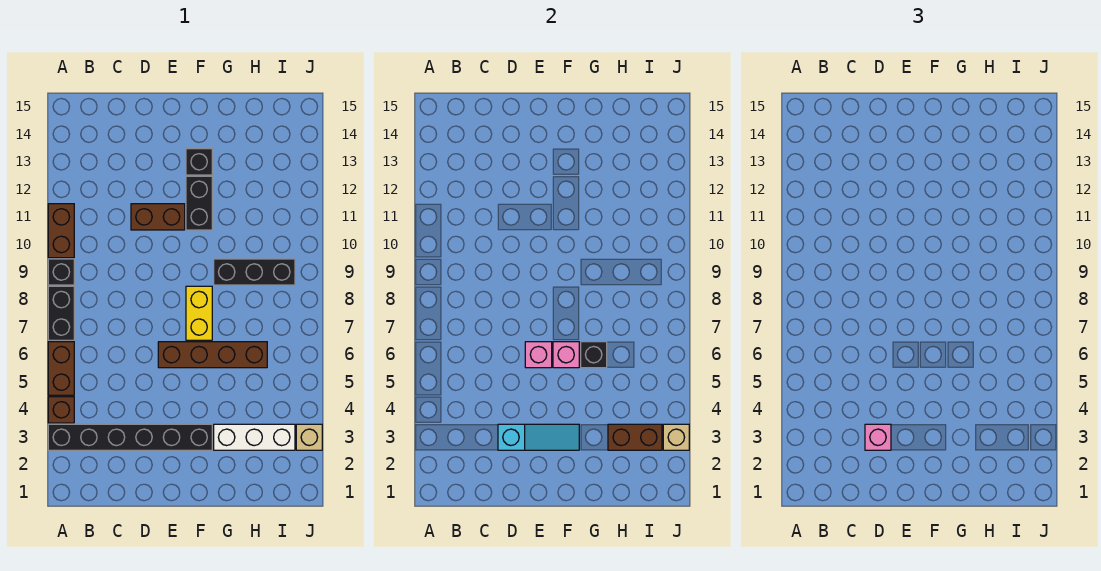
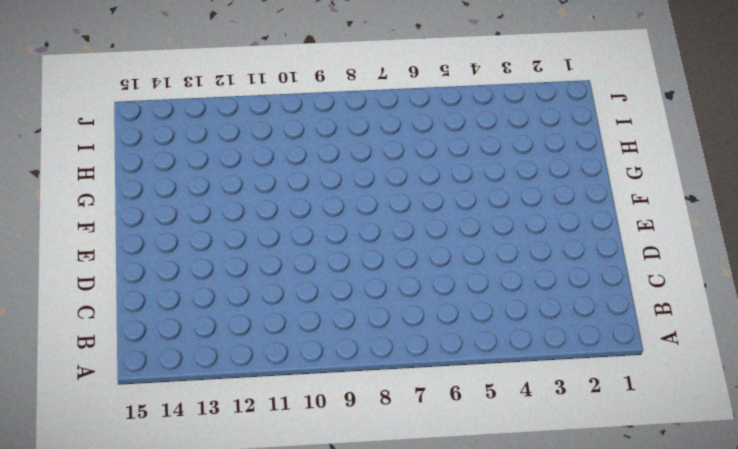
none -> black brick A3:F3 level 1
none -> brown brick A4 level 1
none -> brown brick A5:A6 level 1

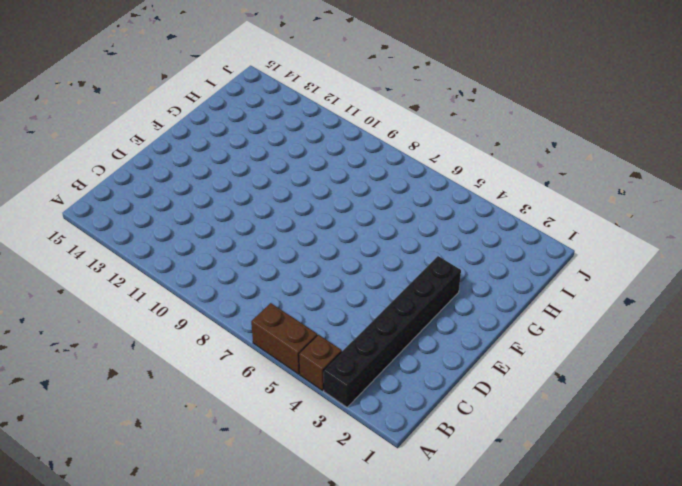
none -> black brick A7:A8 level 1
none -> black brick A9 level 1
none -> brown brick A10:A11 level 1

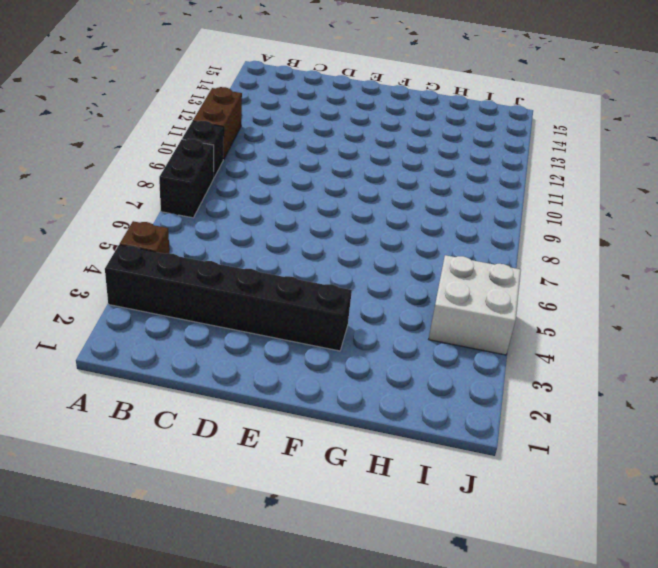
white brick I4:J5 level 1 -> none
none -> brown brick A5:A6 level 1
none -> brown brick D11:E11 level 1
none -> brown brick E6:H6 level 1

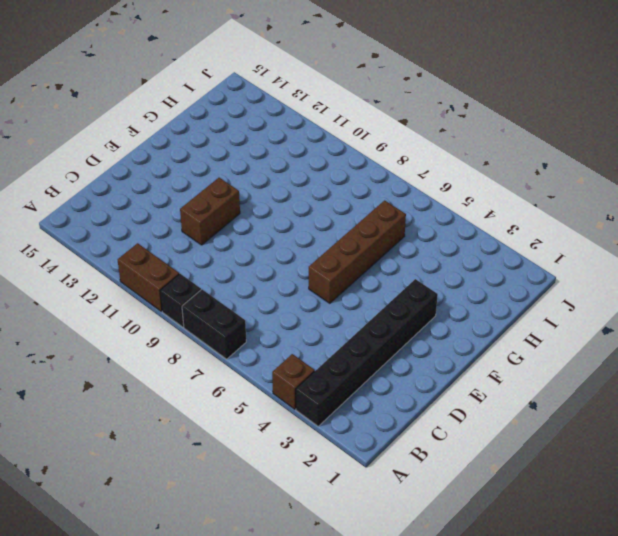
none -> brown brick A5:A6 level 1
none -> yellow brick F7:F8 level 1
none -> black brick F11:F12 level 1

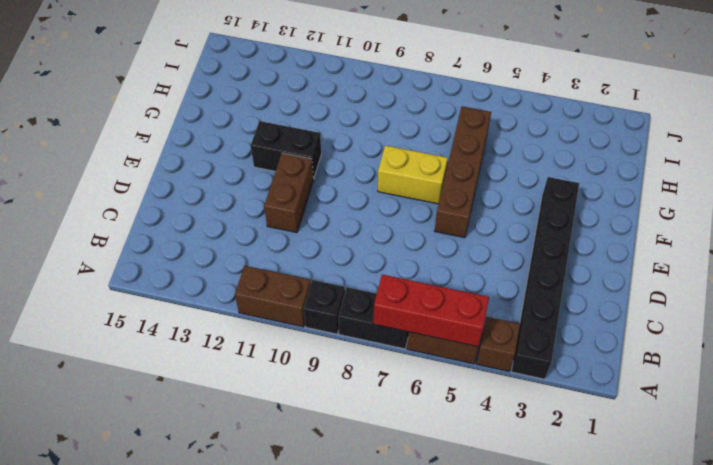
red brick A5:A7 level 2 -> none
none -> black brick F13 level 1
none -> white brick G3:I3 level 1
none -> black brick G9:I9 level 1

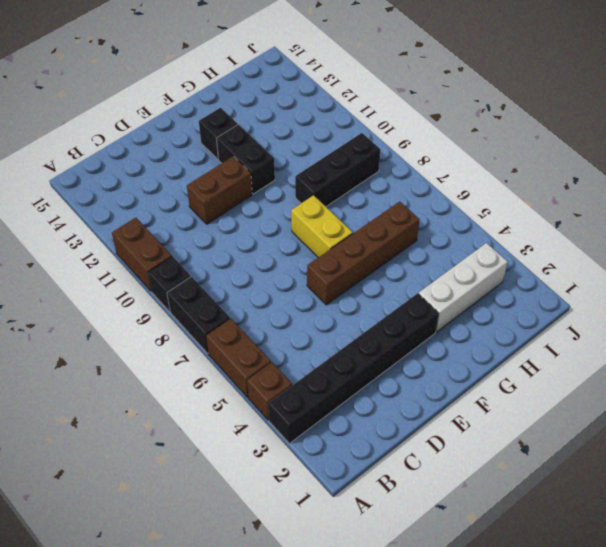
none -> tan brick J3 level 1
none -> cyan slope D3:F3 level 2 top D
none -> pink brick E6 level 2

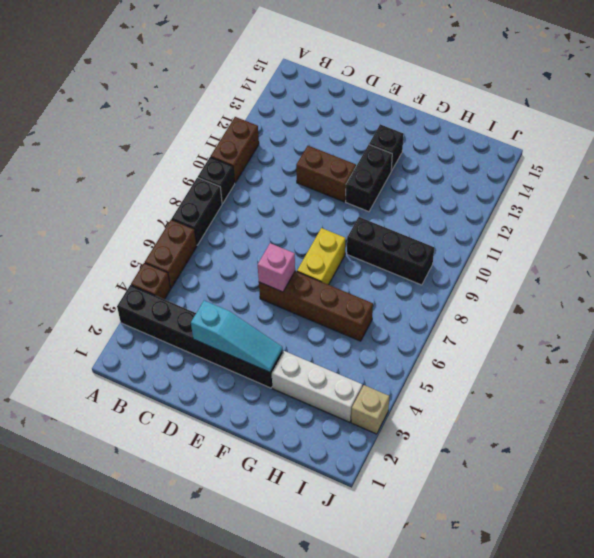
none -> pink brick F6 level 2
none -> black brick G6 level 2
none -> brown brick H3:I3 level 2

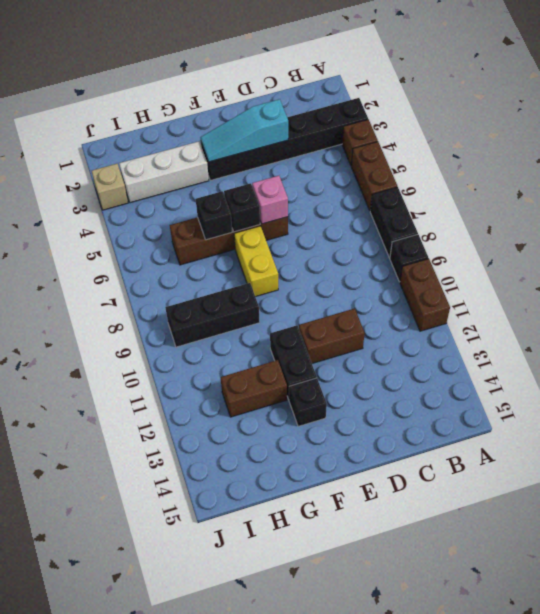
black brick F6 level 2 -> pink brick F6 level 2
brown brick G12:H12 level 1 -> brown brick H3:I3 level 2
none -> tan brick J3 level 2
none -> pink brick D3 level 3

